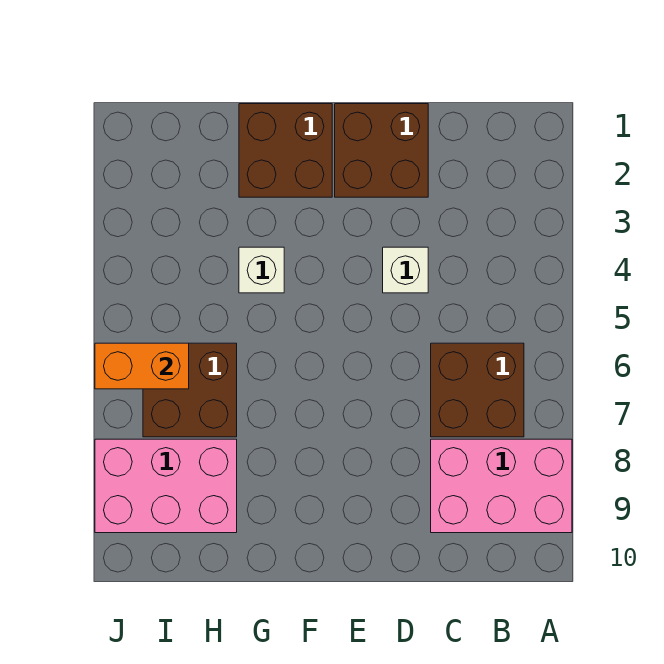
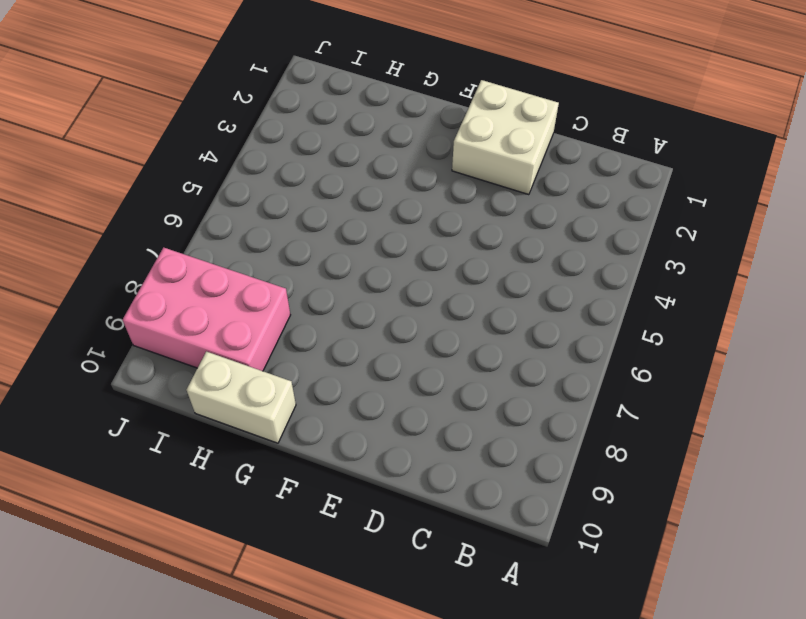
white brick D1:E2 level 1 -> brown brick D1:E2 level 1
white brick G10:H10 level 1 -> none
none -> pink brick A8:C9 level 1
none -> brown brick B6:C7 level 1

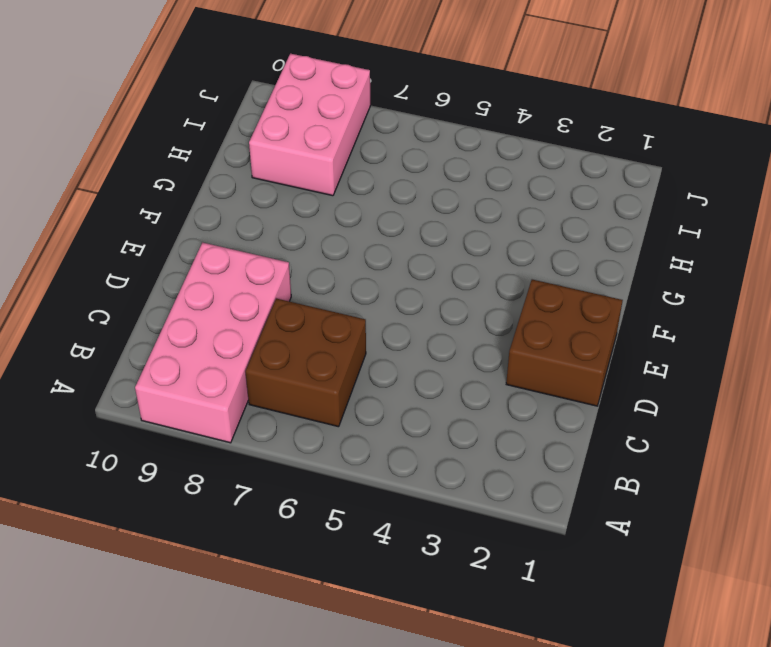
pink brick A8:D9 level 1 -> pink brick A8:C9 level 1
none -> white brick D4 level 1
none -> brown brick F1:G2 level 1

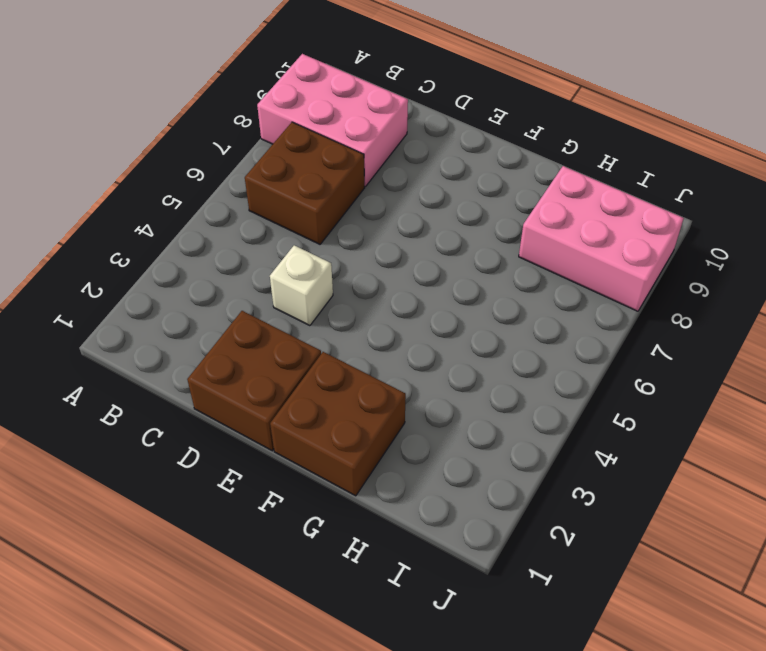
none -> white brick G4 level 1
none -> brown brick H6:I7 level 1

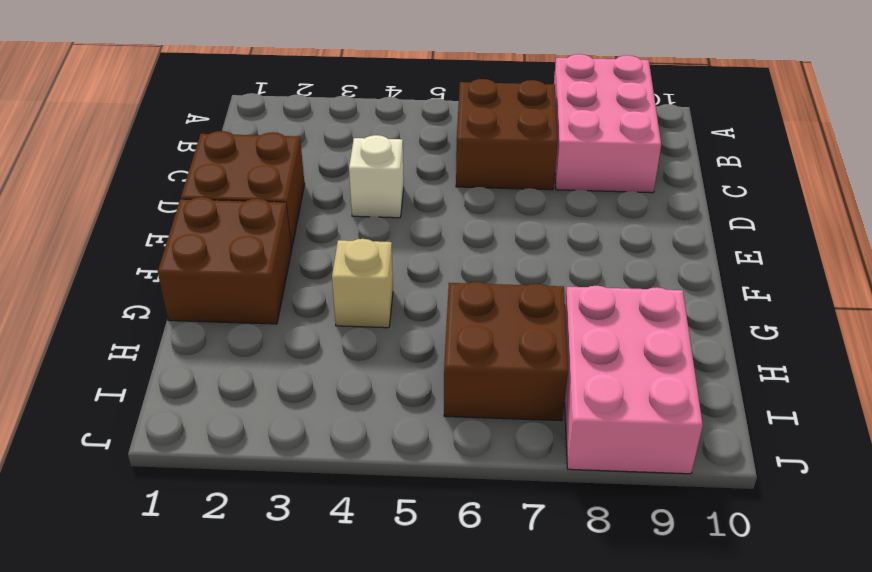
tan brick G4 level 1 -> white brick G4 level 1
none -> orange brick I6:J6 level 2

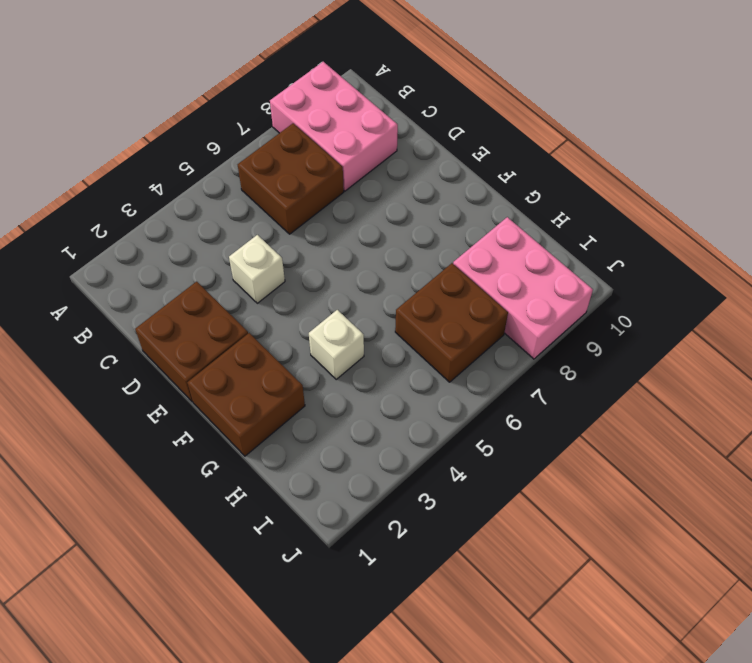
none -> orange brick I6:J6 level 2

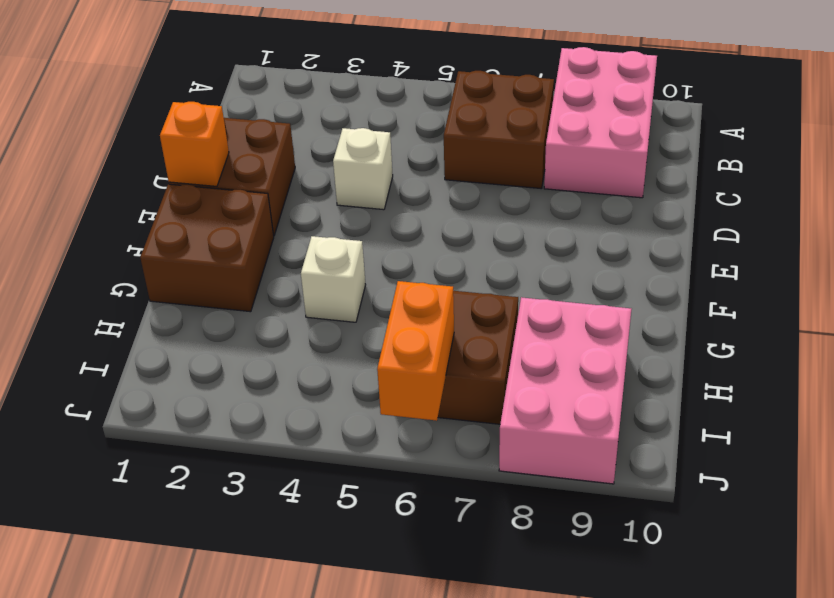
orange brick E1 level 2 -> none

